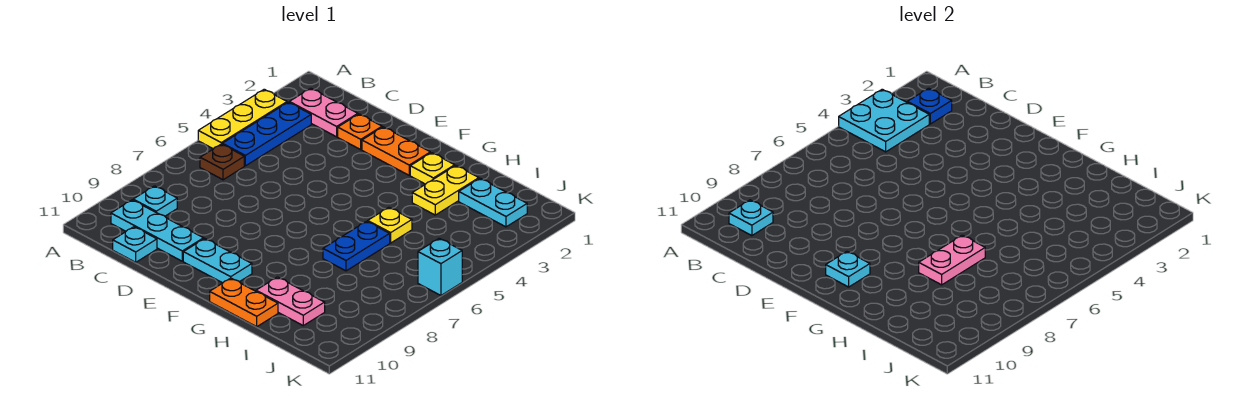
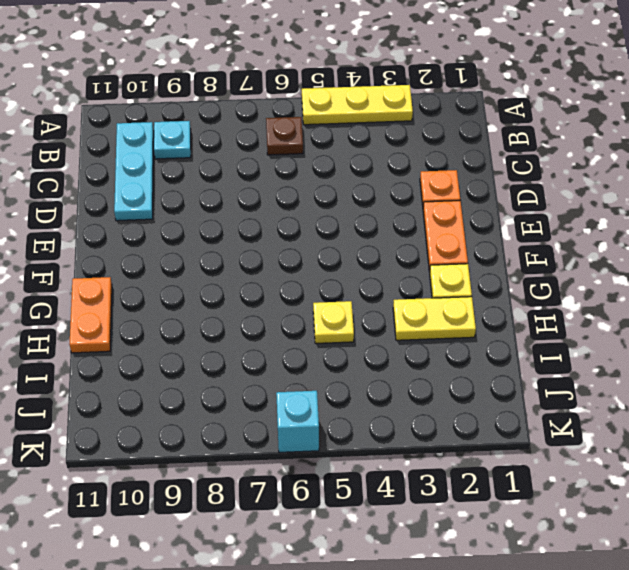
none -> pink plate B2:C2 level 1
none -> blue plate B3:B5 level 1
none -> cyan plate C11 level 1

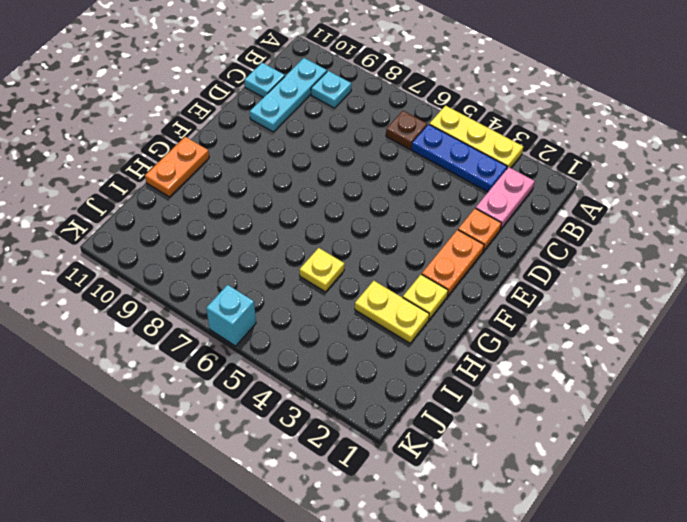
none -> cyan plate E10:F10 level 1
none -> blue plate H6:H7 level 1
none -> pink plate H10:I10 level 1

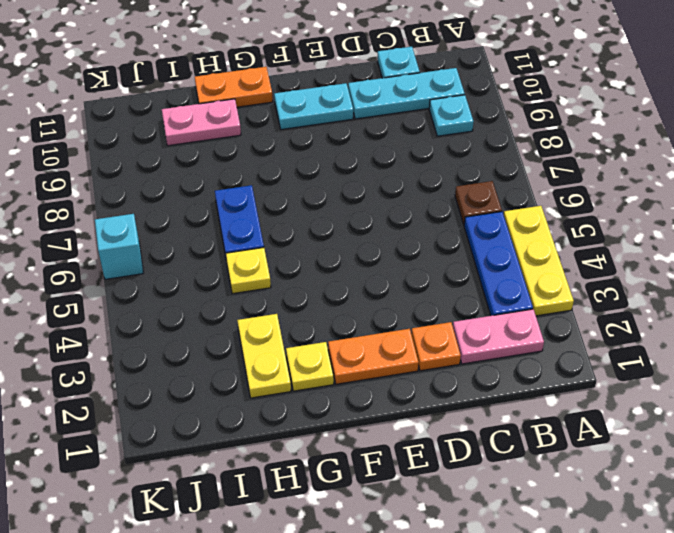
none -> cyan plate I2:J2 level 1
none -> cyan plate A3:B4 level 2
none -> blue plate B2 level 2

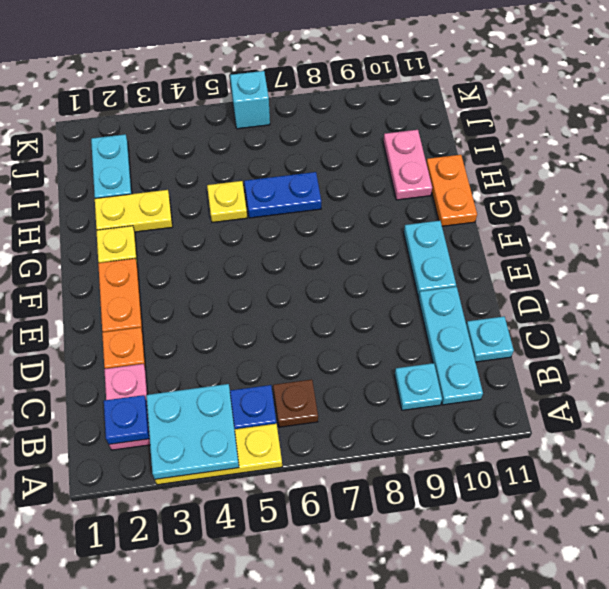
none -> cyan plate B10 level 2
none -> cyan plate F10 level 2
none -> pink plate H7:H8 level 2

